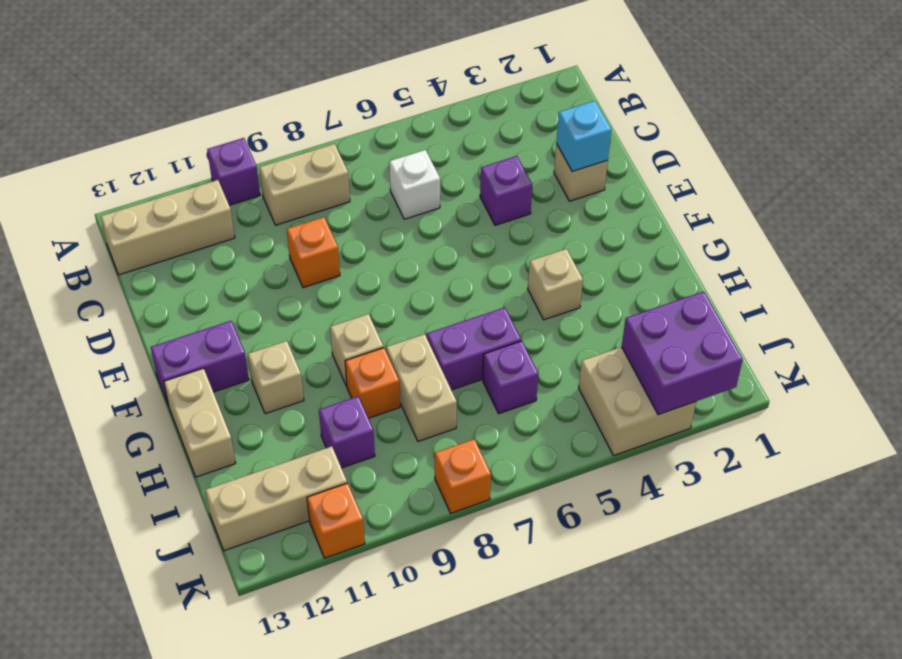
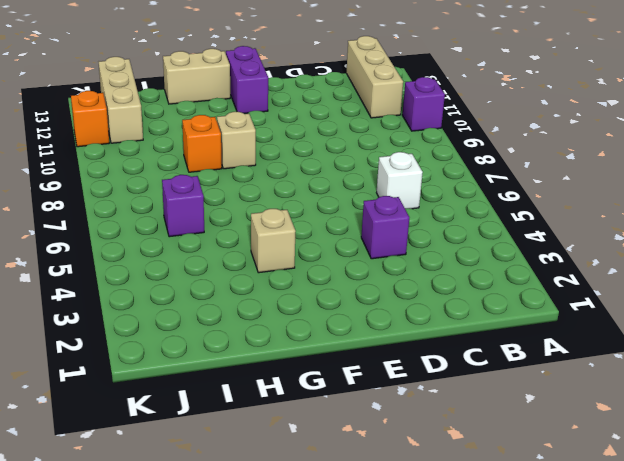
none -> tan brick B8:B9 level 1
none -> tan brick D2 level 1
none -> orange brick D9 level 1

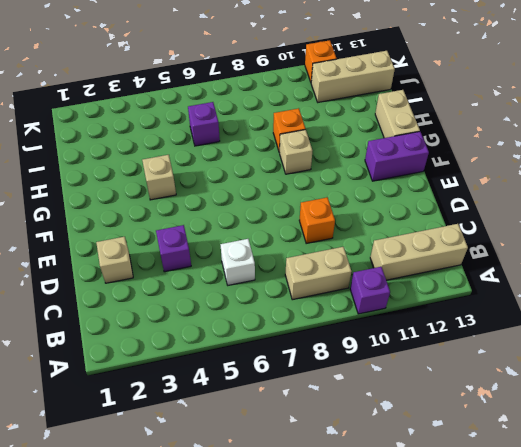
none -> tan brick G11 level 1
none -> purple brick H6:H7 level 1
none -> tan brick H8:I8 level 1

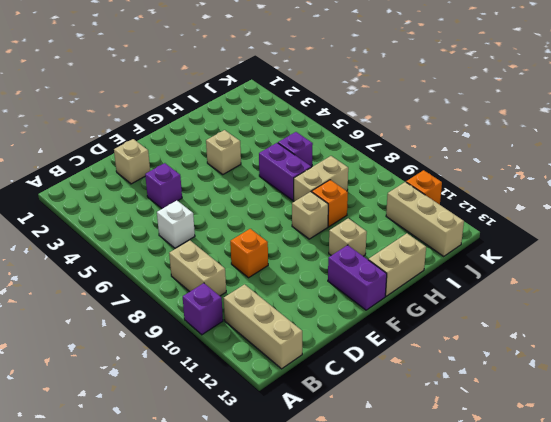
none -> purple brick I10 level 1
none -> tan brick J3:K4 level 1
none -> orange brick K8 level 1

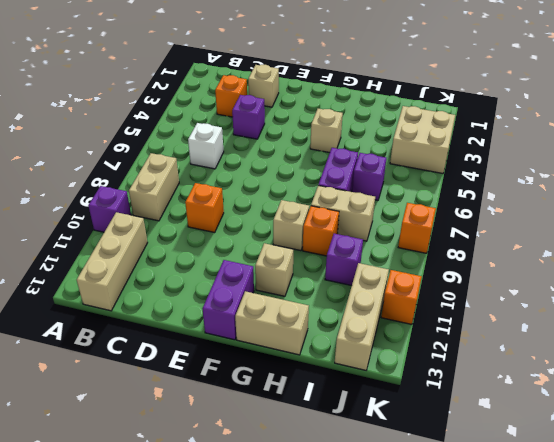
orange brick C3 level 1 -> none
none -> cyan brick D2 level 2
none -> purple brick J2:K3 level 2

